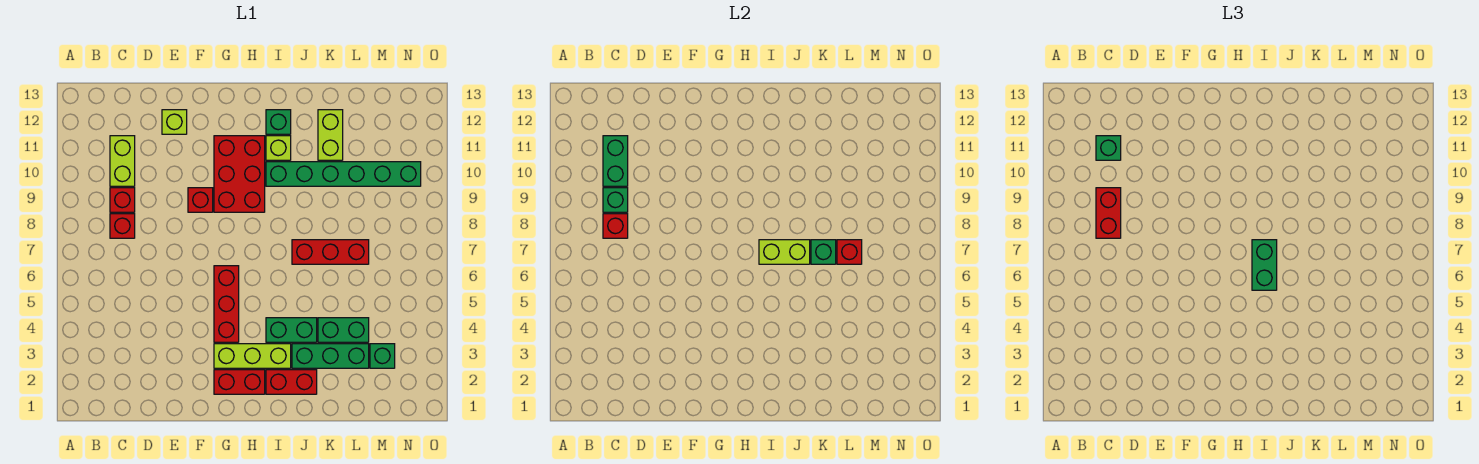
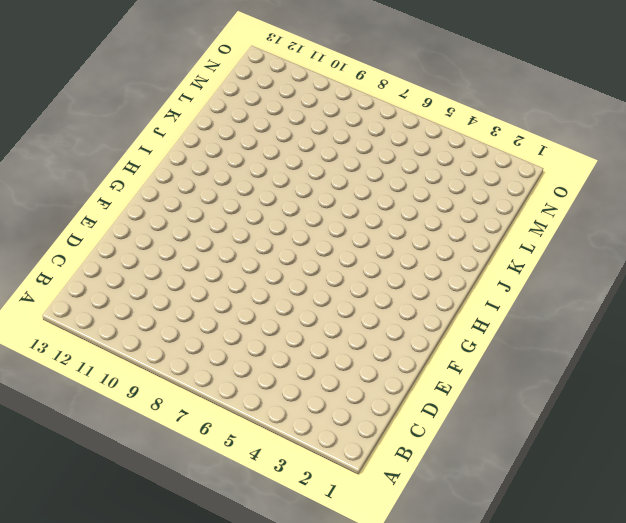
none -> red brick C8 level 1
none -> red brick C9 level 1
none -> lime brick C10:C11 level 1

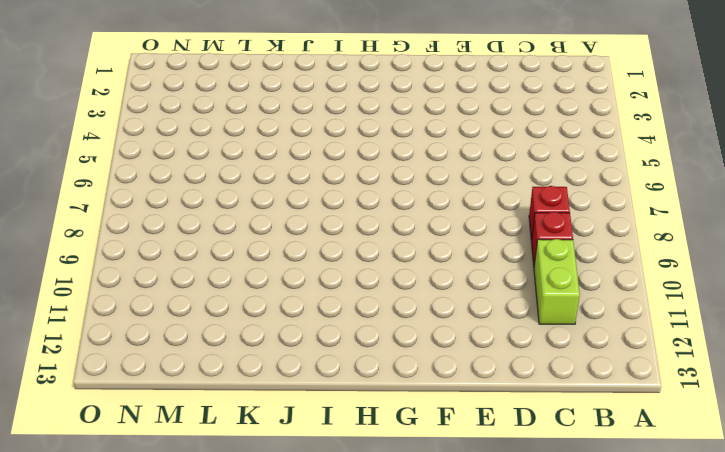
none -> lime brick E12 level 1
none -> red brick F9 level 1
none -> red brick G2:H2 level 1

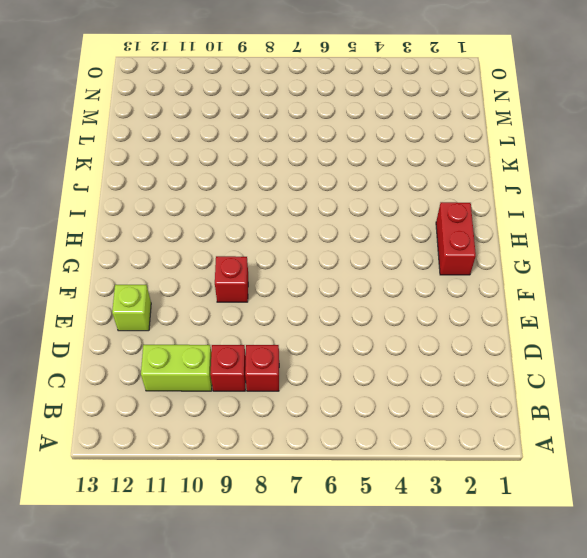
none -> lime brick G3:I3 level 1
none -> red brick G4:G6 level 1
none -> red brick G9:H11 level 1

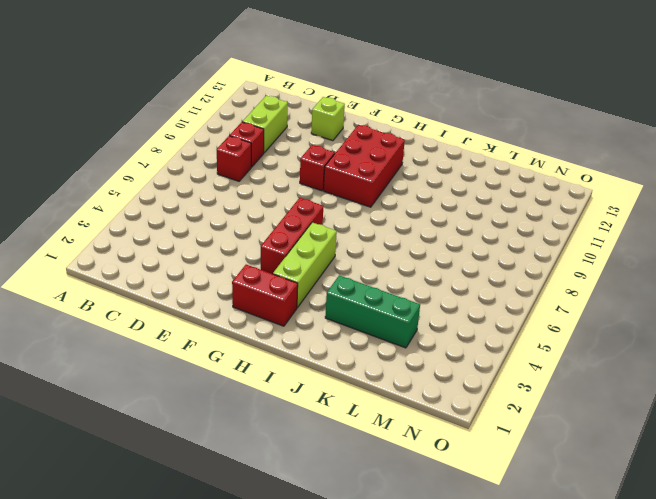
lime brick H3:H5 level 1 -> lime brick G3:I3 level 1
none -> red brick I2:J2 level 1
none -> green brick I4:J4 level 1
none -> green brick I10:N10 level 1

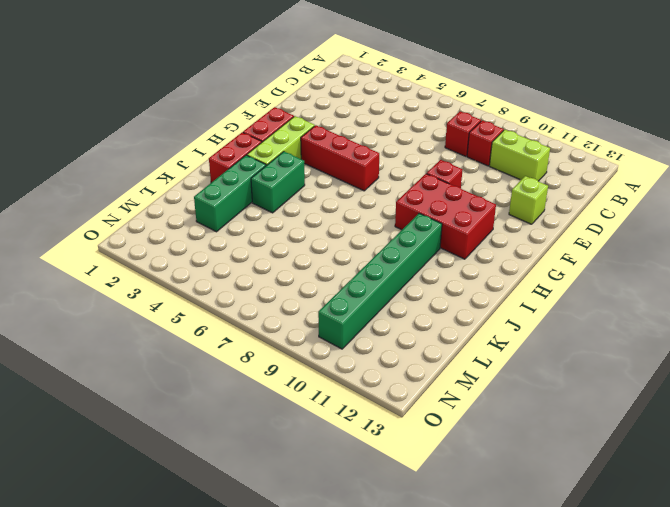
none -> lime brick I11 level 1
none -> green brick I12 level 1
none -> red brick J7:L7 level 1

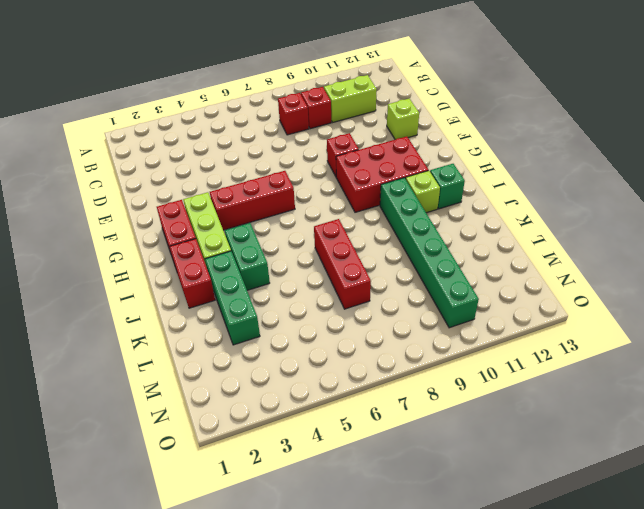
none -> green brick K4:L4 level 1
none -> lime brick K11:K12 level 1
none -> green brick M3 level 1

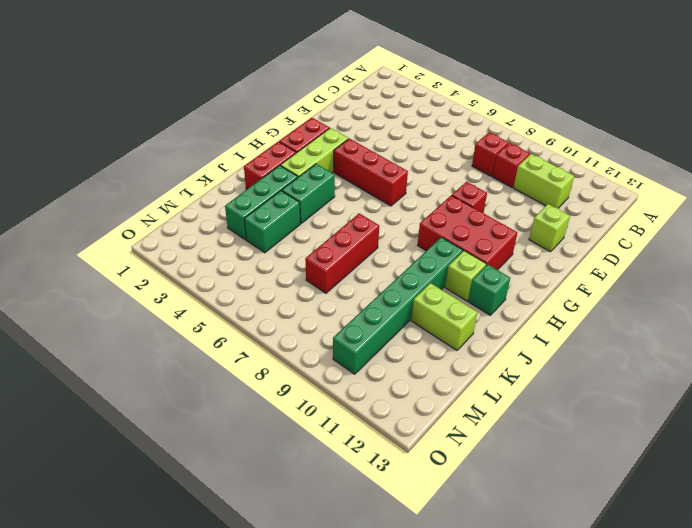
none -> green brick M3 level 1
none -> red brick C8 level 2
none -> green brick C9 level 2

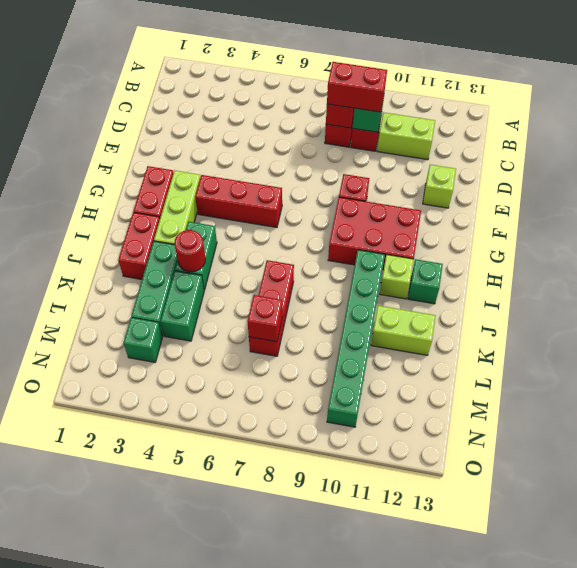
red round brick J4 level 2 -> none
none -> green brick C10:C11 level 2
none -> lime brick I7:J7 level 2
none -> green brick K7 level 2

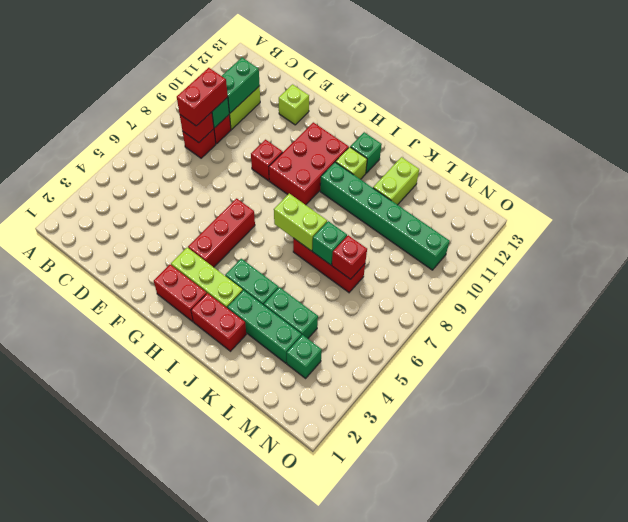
none -> green brick C11 level 3
none -> green brick I6:I7 level 3

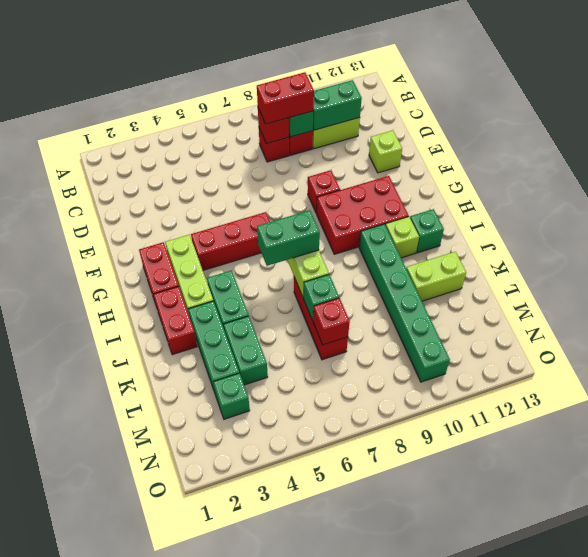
none -> green brick C11 level 3

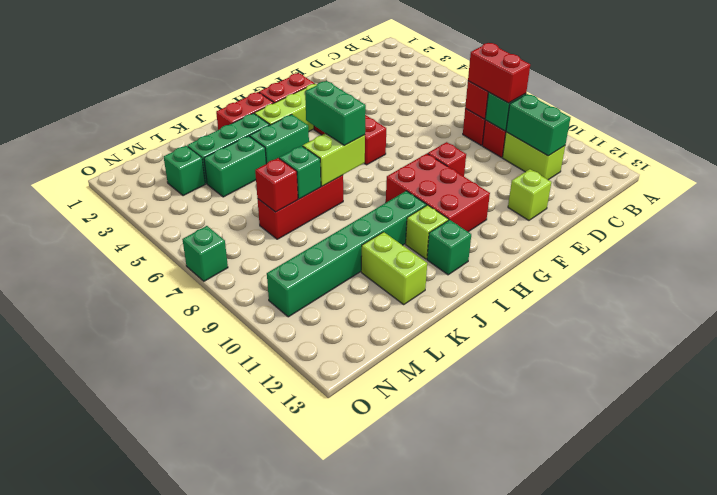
green brick O7 level 1 -> green brick C11 level 3

